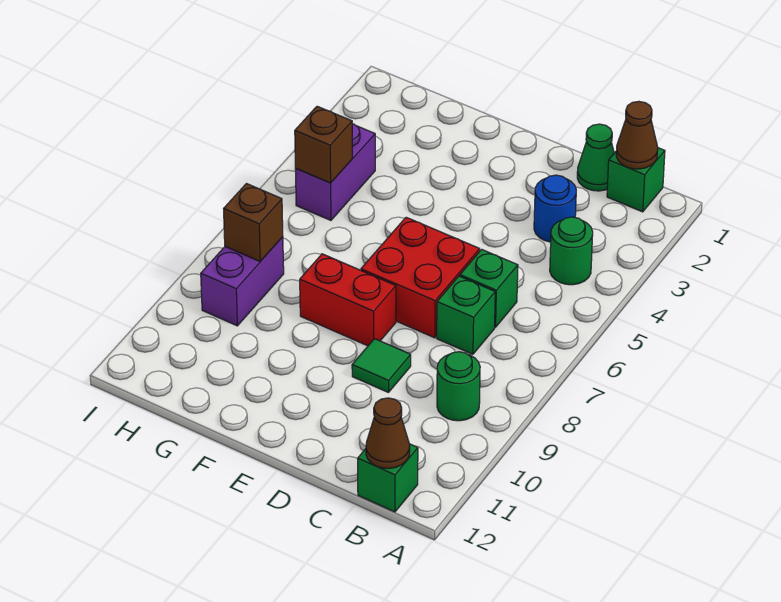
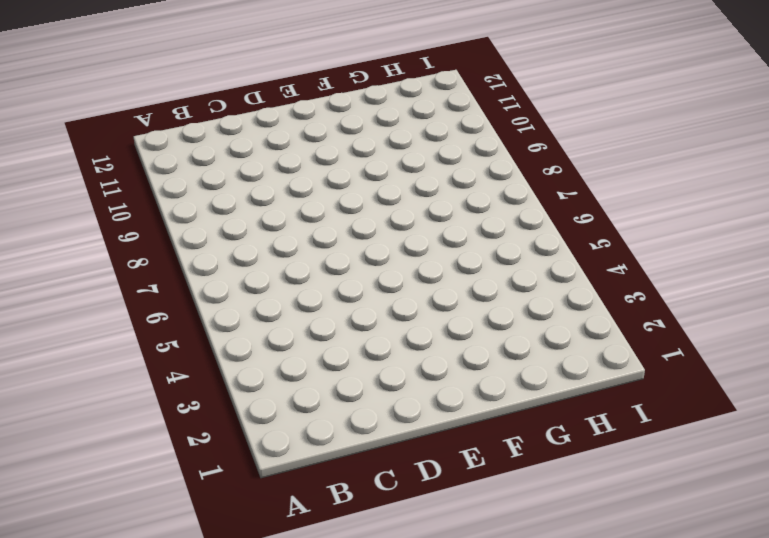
none -> green brick B1 level 1
none -> green round brick B4 level 1
none -> green round brick B9 level 1

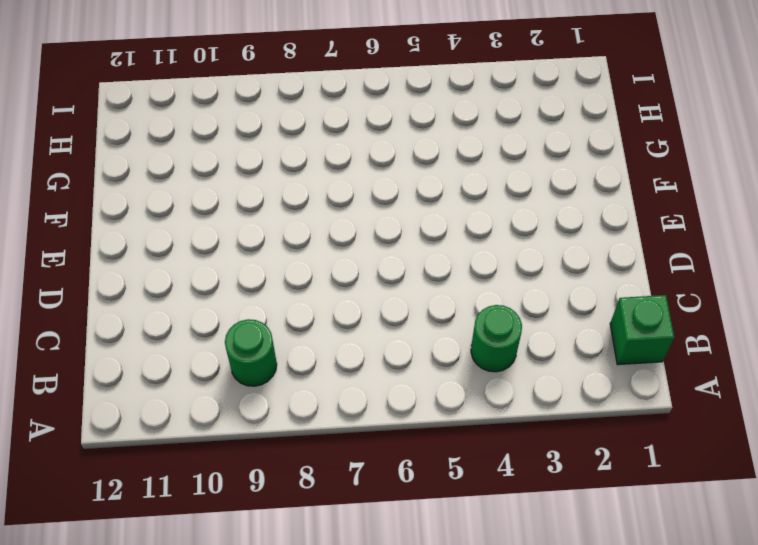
none -> green brick B12 level 1
none -> green cone C1 level 1
none -> blue round brick C3 level 1

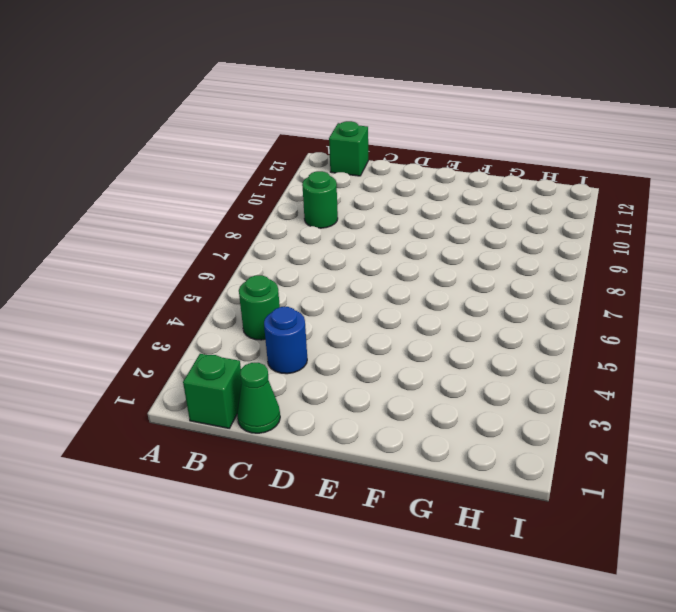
none -> green brick C6 level 1
none -> green brick C7 level 1
none -> red brick D6:E7 level 1

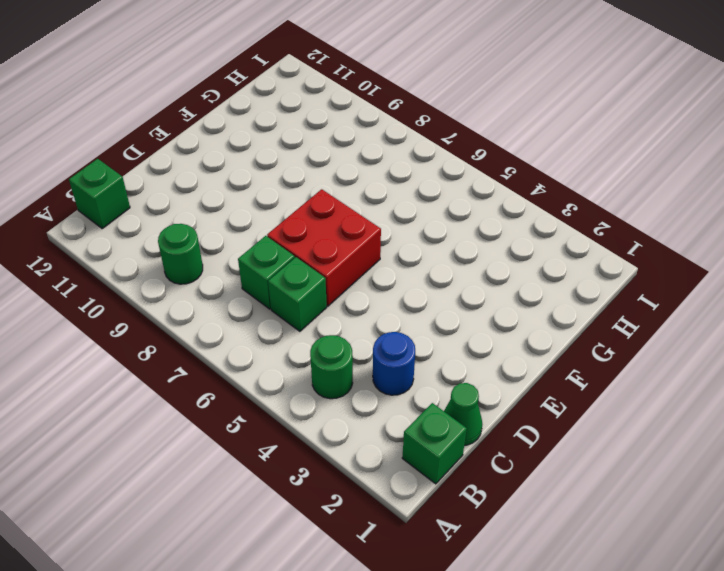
none -> green tile D9 level 1
none -> red brick E8:F8 level 1
none -> purple brick H4:H5 level 1

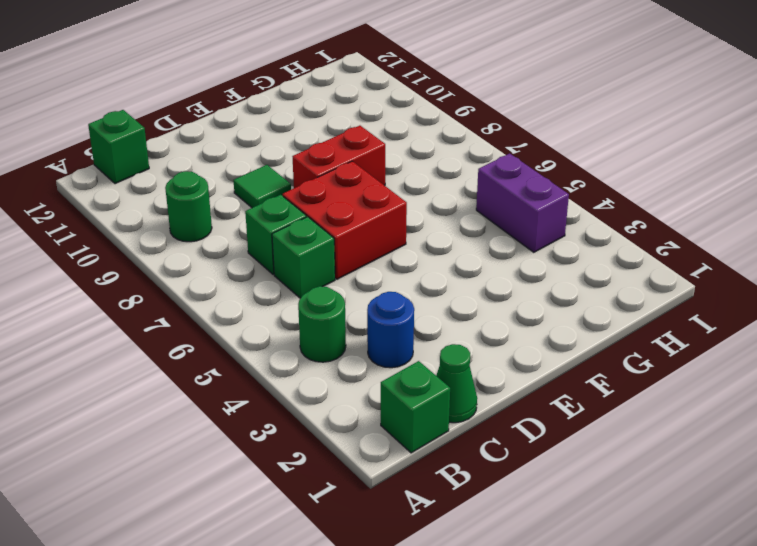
none -> purple brick H8:H9 level 1
none -> brown cone B1 level 2
none -> brown cone B12 level 2

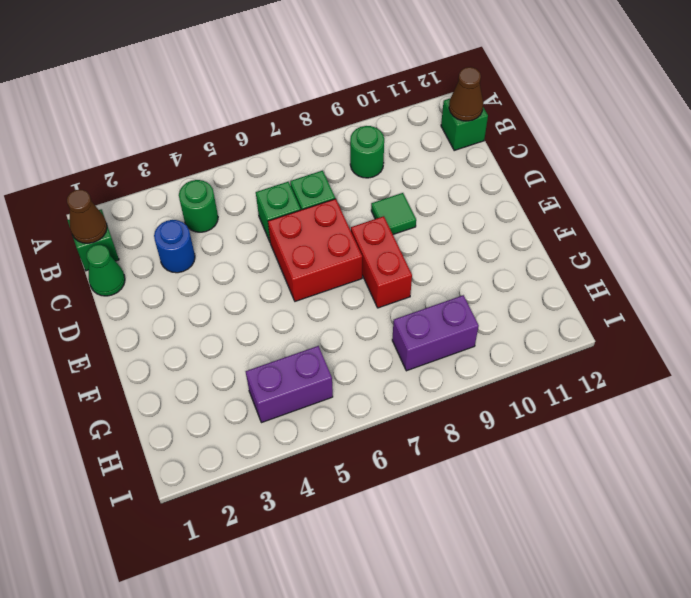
none -> brown brick H5 level 2
none -> brown brick H8 level 2

